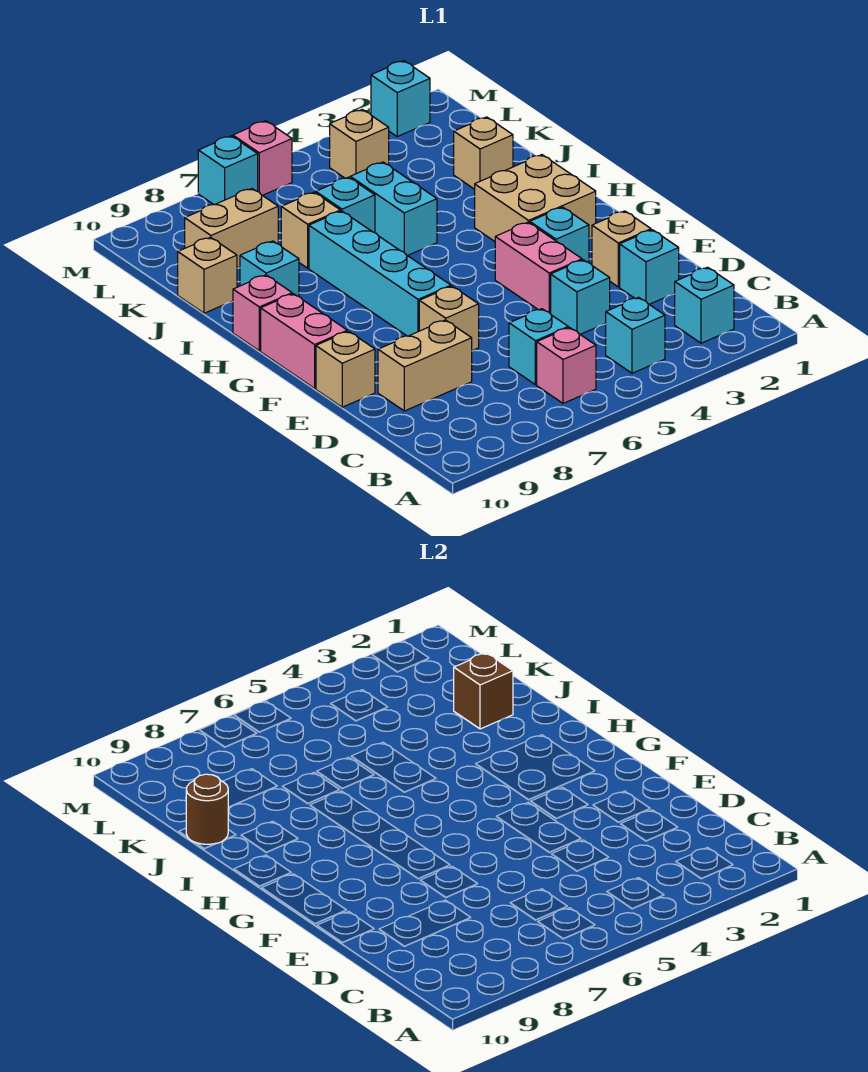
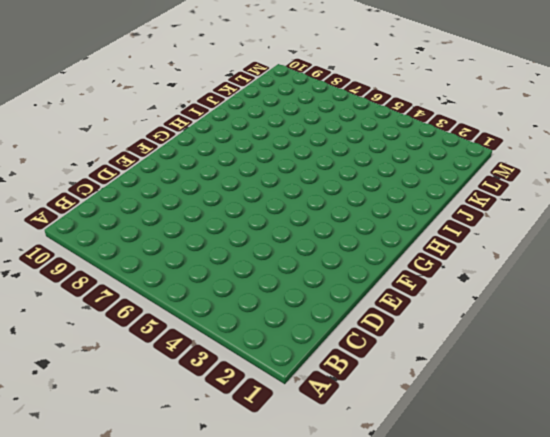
none -> cyan brick B2 level 1
none -> cyan brick B4 level 1
none -> pink brick B6 level 1

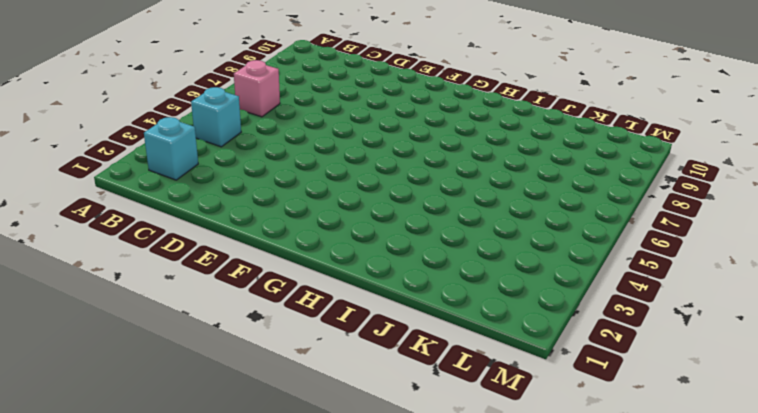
none -> cyan brick C6 level 1
none -> cyan brick D2 level 1
none -> cyan brick D4 level 1

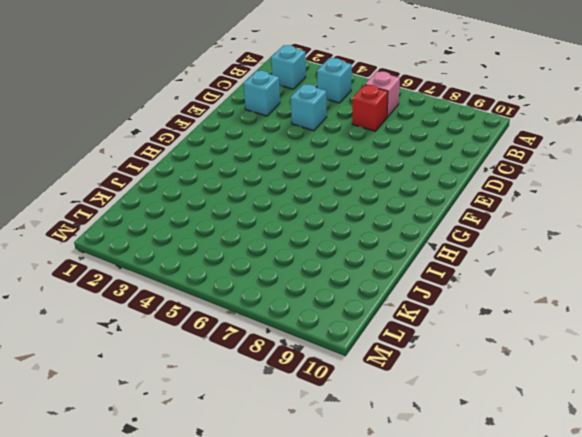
red brick C6 level 1 -> cyan brick C6 level 1
none -> tan brick D8:D9 level 1
none -> tan brick E2 level 1
none -> pink brick E4:F4 level 1

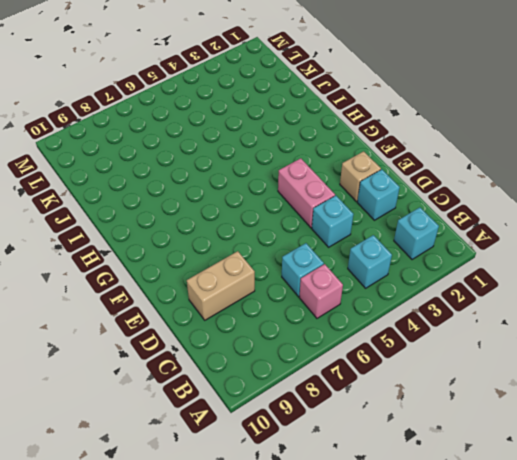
none -> tan brick E7 level 1
none -> tan brick E10 level 1
none -> cyan brick F3 level 1

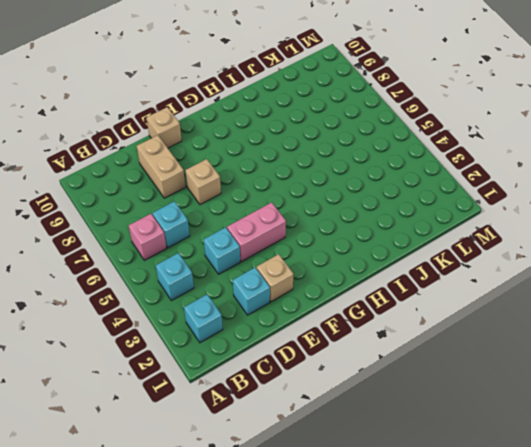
none -> cyan brick F3 level 1
none -> cyan brick F7:I7 level 1
none -> pink brick F10:G10 level 1

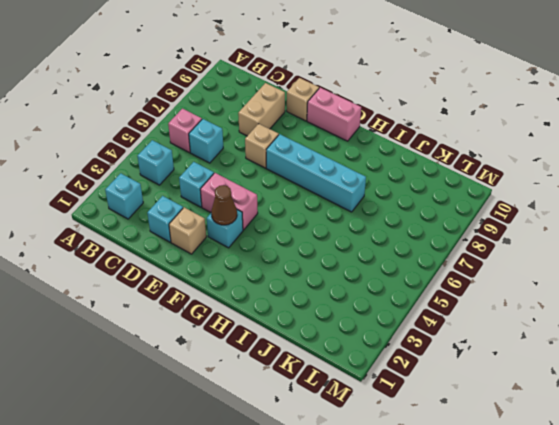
brown cone F3 level 2 -> none
none -> tan brick G2:H3 level 1
none -> pink brick H10 level 1
none -> cyan brick I5:J5 level 1

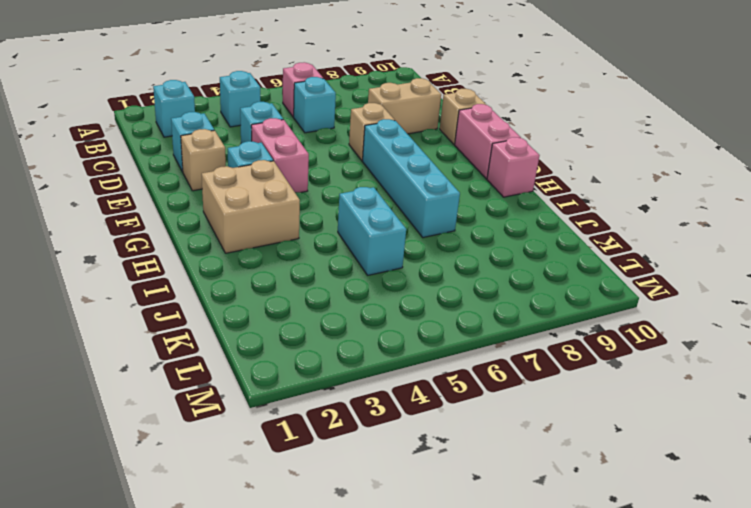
none -> cyan brick I9 level 1
none -> tan brick J2 level 1
none -> cyan brick J6 level 1

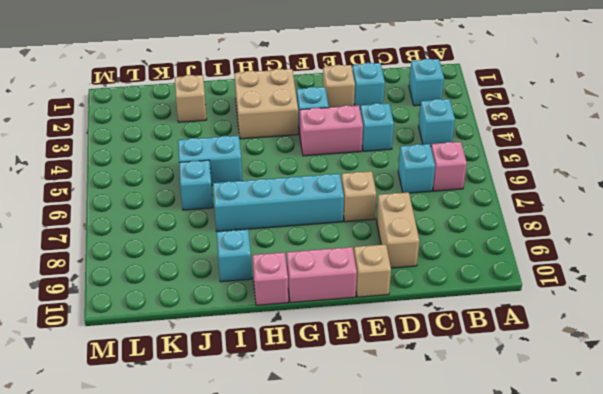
none -> tan brick J7 level 1
none -> tan brick J10 level 1
none -> tan brick K8:K9 level 1

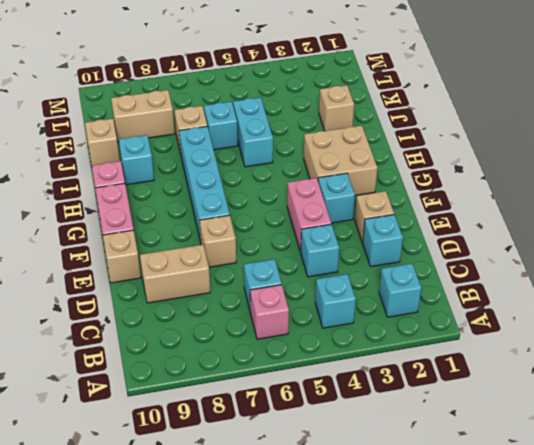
none -> tan brick L4 level 1
none -> cyan brick M2 level 1
none -> pink brick M6 level 1

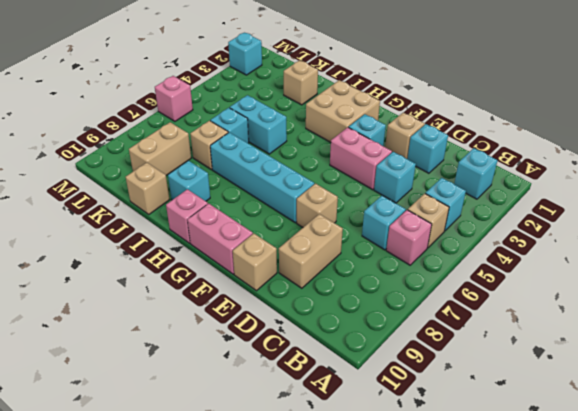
tan brick B5 level 1 -> tan brick L4 level 1
none -> cyan brick M7 level 1
none -> brown brick J2 level 2
none -> brown round brick J10 level 2

